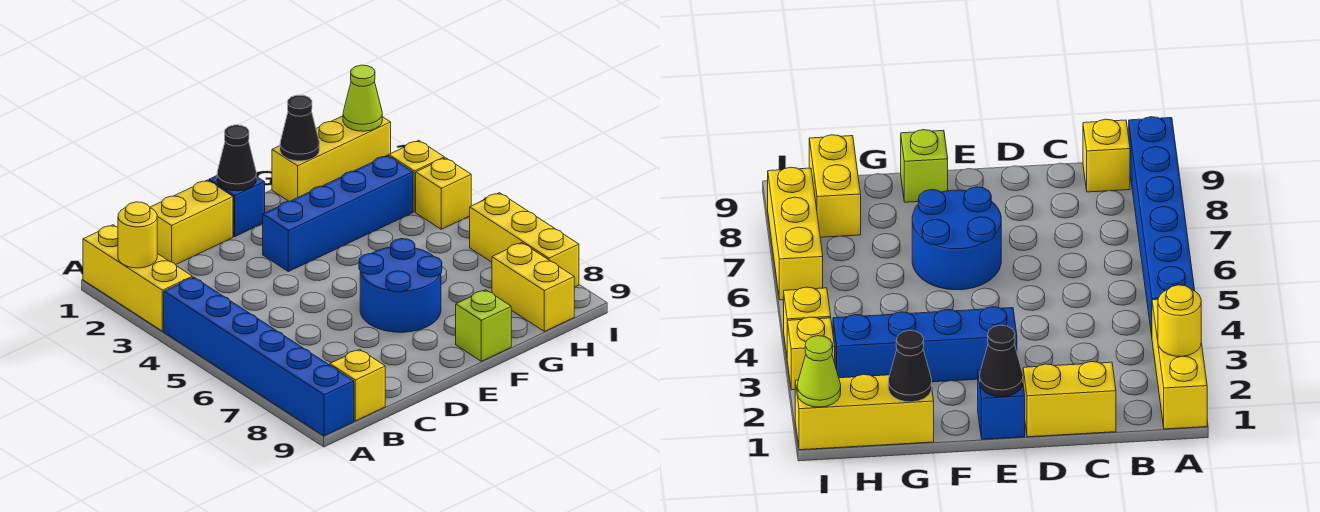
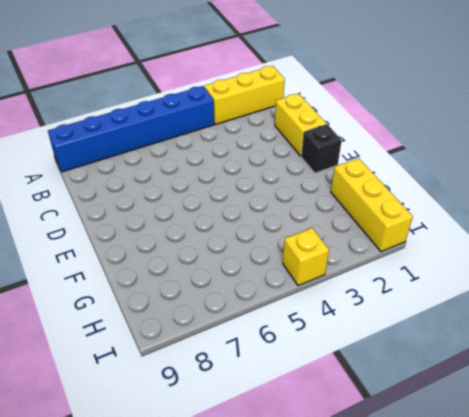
black brick E1 level 1 -> blue brick E1 level 1
none -> yellow brick B9 level 1
none -> blue brick E3:H3 level 1
none -> blue round brick E6:F7 level 1

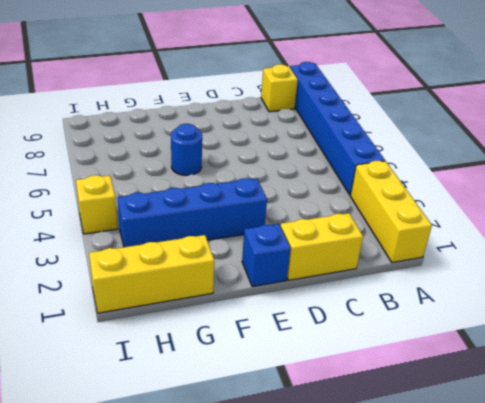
blue round brick F6 level 1 -> blue round brick E6:F7 level 1
none -> lime brick F9 level 1
none -> yellow brick H8:H9 level 1
none -> yellow brick I3 level 1

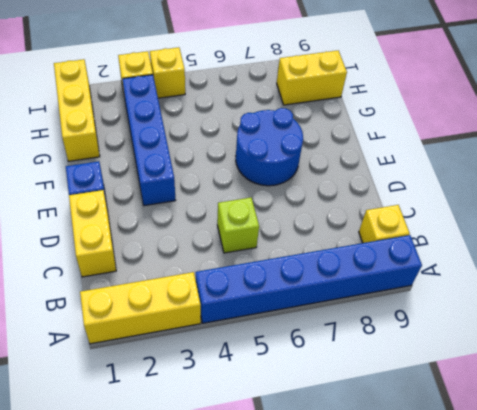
lime brick C5 level 1 -> lime brick F9 level 1
none -> yellow brick I6:I8 level 1
none -> yellow round brick A2 level 2
none -> black cone E1 level 2

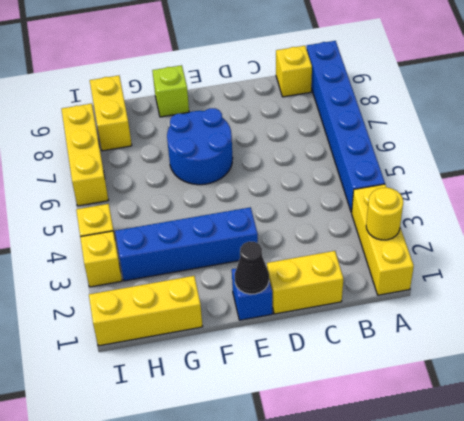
none -> black cone G1 level 2
none -> lime cone I1 level 2

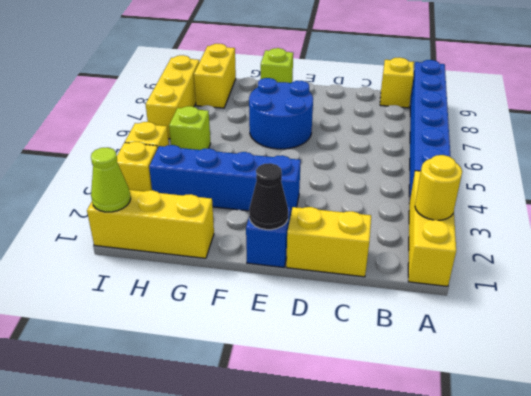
lime brick H5 level 1 -> none
none -> black cone G1 level 2

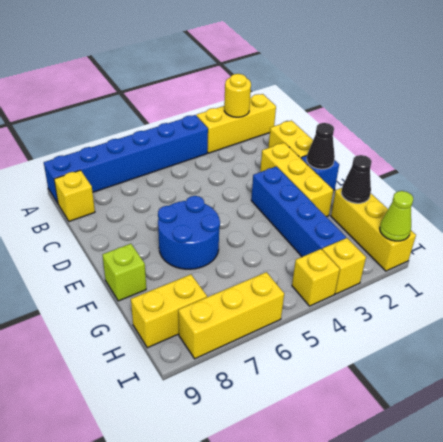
yellow brick D2:F2 level 1 -> none

